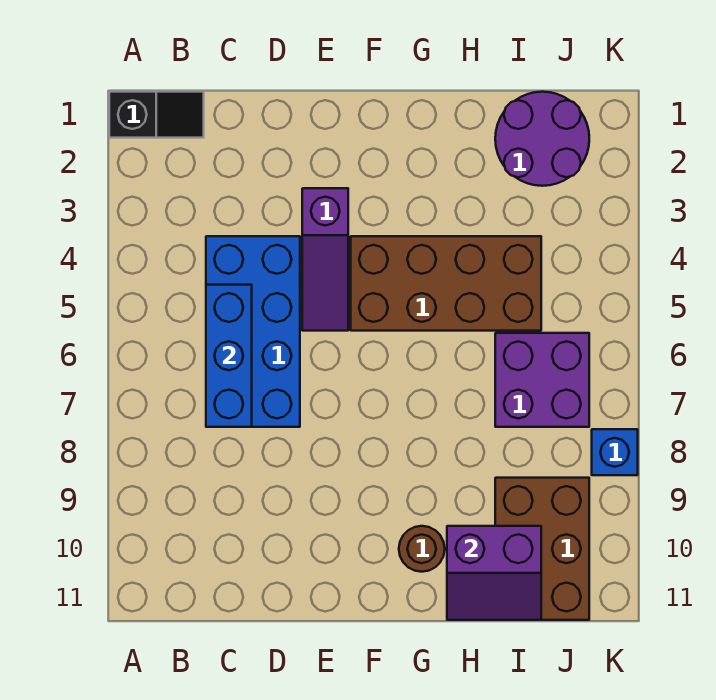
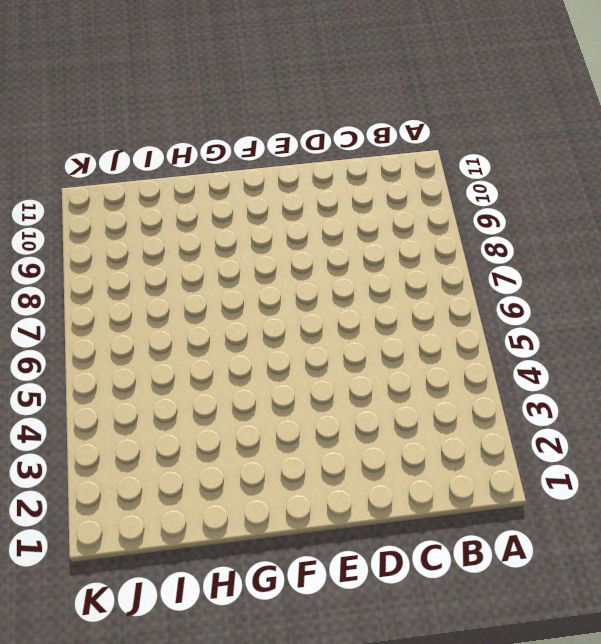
none -> black slope A1:B1 level 1 top A
none -> blue brick C4:D7 level 1

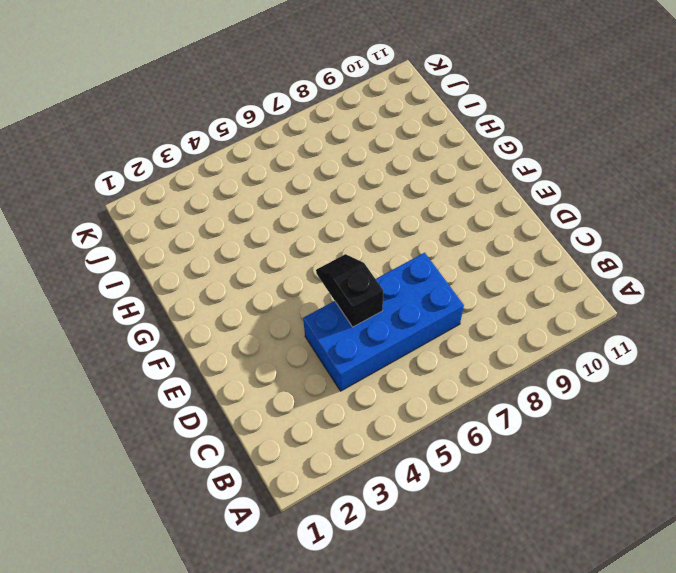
black slope D5:E5 level 2 top D -> black slope A1:B1 level 1 top A
none -> purple slope E3:E5 level 1 top 3
none -> brown brick F4:I5 level 1

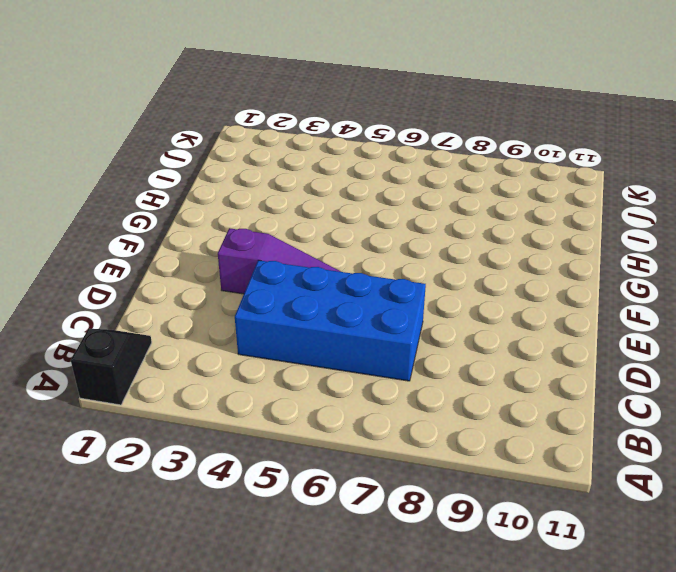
none -> brown brick F4:I5 level 1
none -> brown round brick G10 level 1

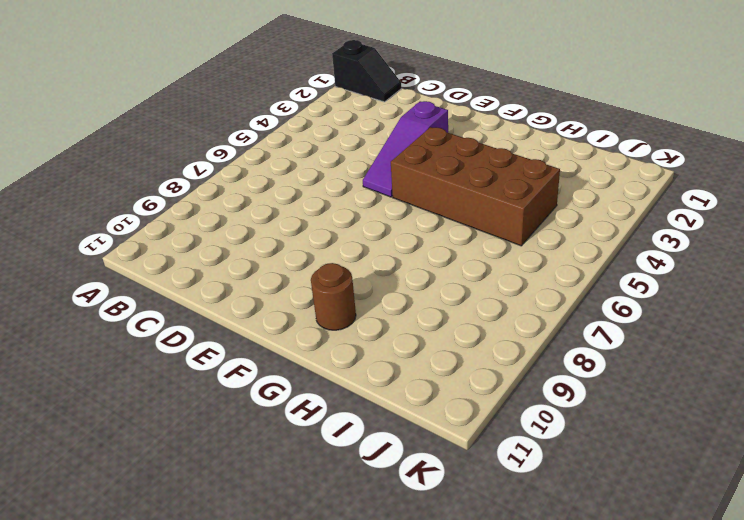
none -> blue brick C4:D7 level 1
none -> purple round brick I1:J2 level 1

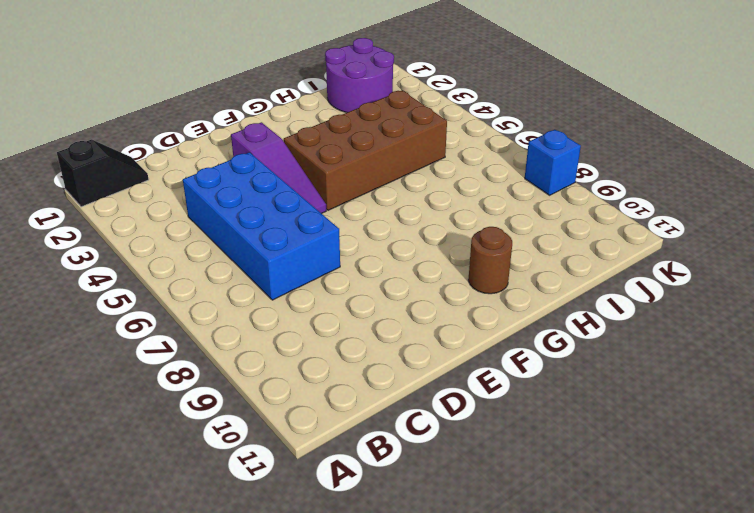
none -> purple brick I6:J7 level 1
none -> brown brick I9:J11 level 1

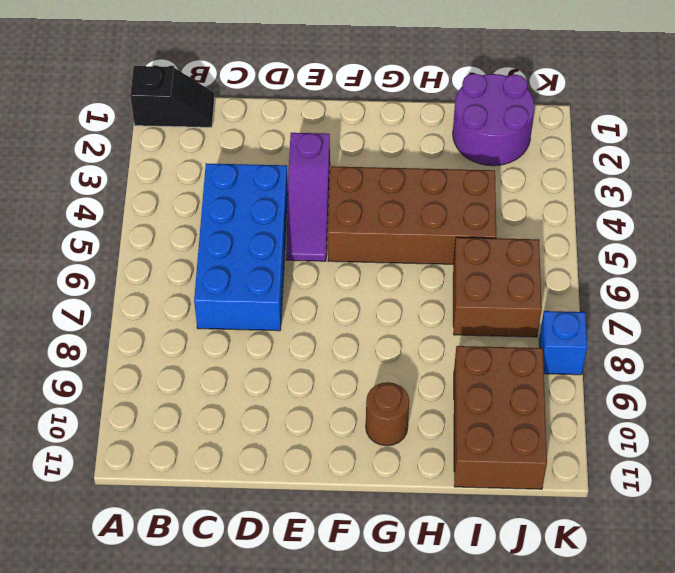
brown brick I6:J7 level 1 -> purple brick I6:J7 level 1
none -> blue brick C5:C7 level 2
none -> purple slope H10:I11 level 2 top 10

